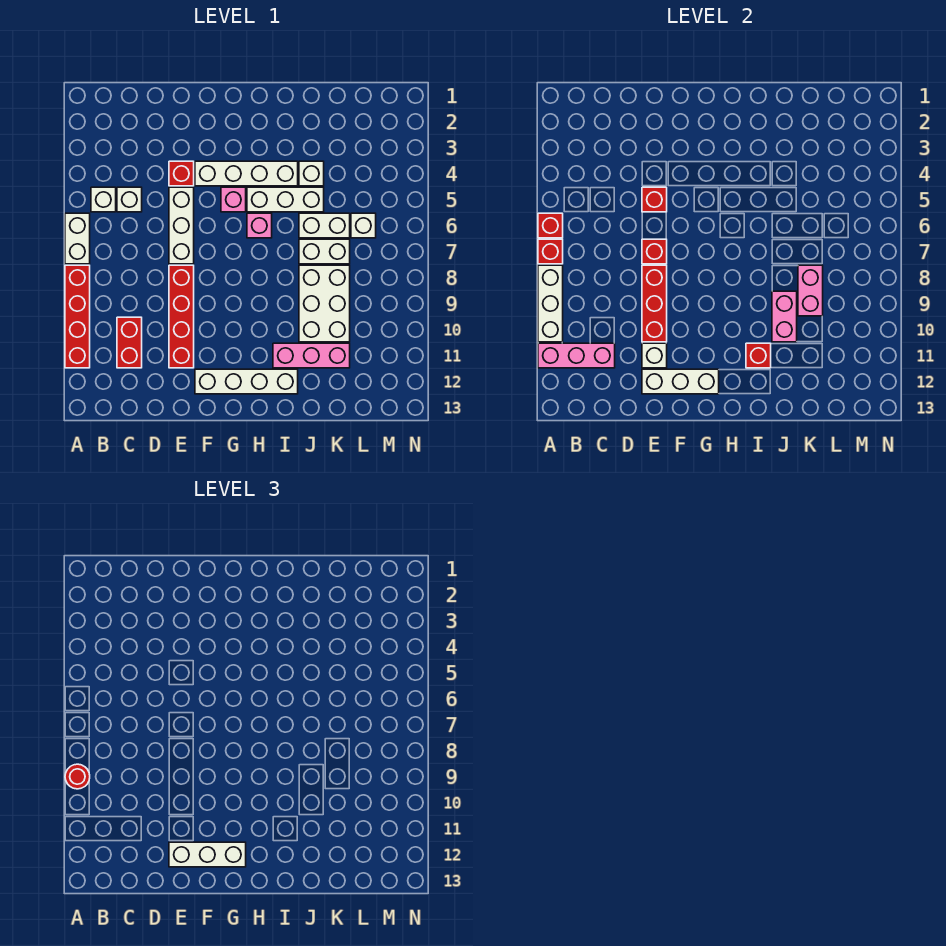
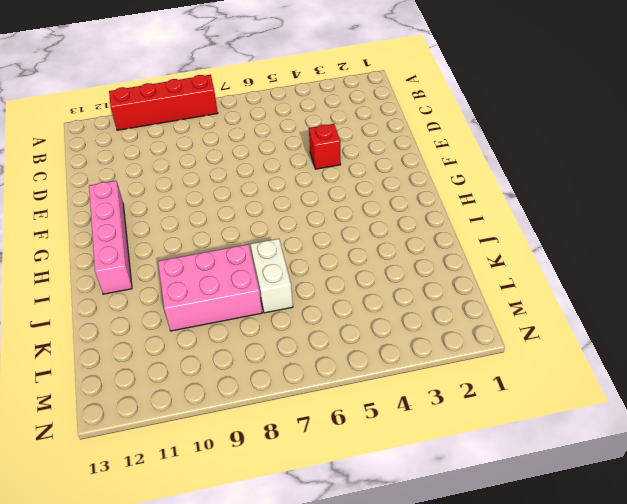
pink brick F12:I12 level 1 -> white brick F12:I12 level 1
pink brick J8:K10 level 1 -> white brick J8:K10 level 1
none -> white brick A6:A7 level 1
none -> white brick B5 level 1
none -> white brick C5 level 1
none -> red brick C10:C11 level 1

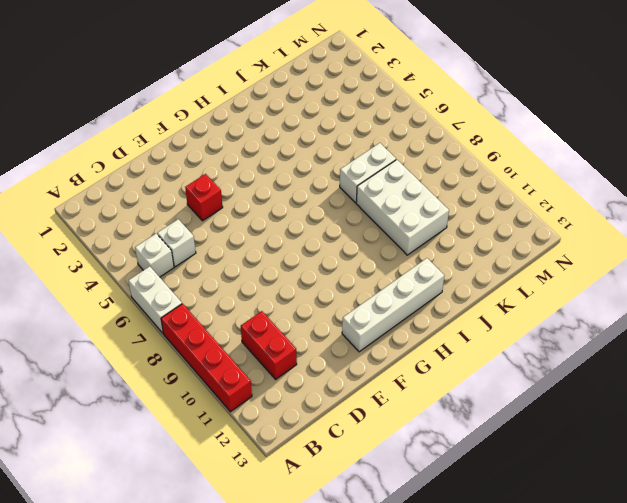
none -> white brick E5:E7 level 1
none -> red brick E8:E11 level 1
none -> white brick F4:I4 level 1
none -> pink brick G5 level 1

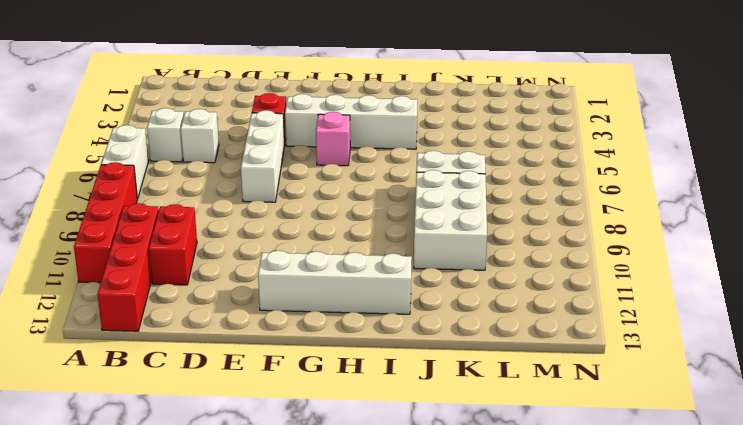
red brick B10:B13 level 1 -> red brick E8:E11 level 1
none -> white brick H5:J5 level 1
none -> pink brick H6 level 1
none -> pink brick I11:K11 level 1
none -> white brick J4 level 1

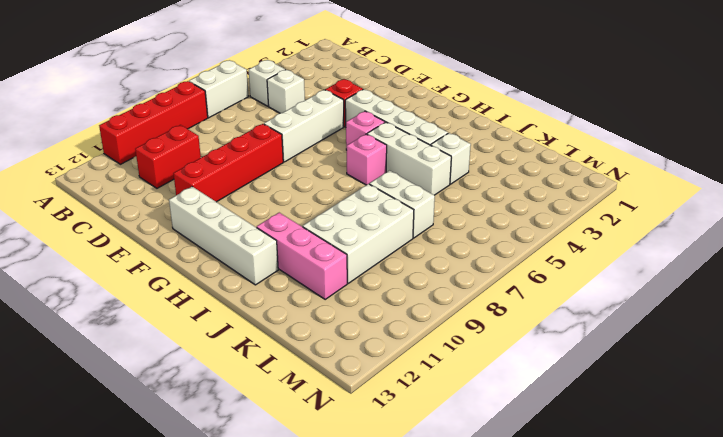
none -> white brick J6:K6 level 1
none -> white brick L6 level 1
none -> red brick A6 level 2
none -> red brick A7 level 2

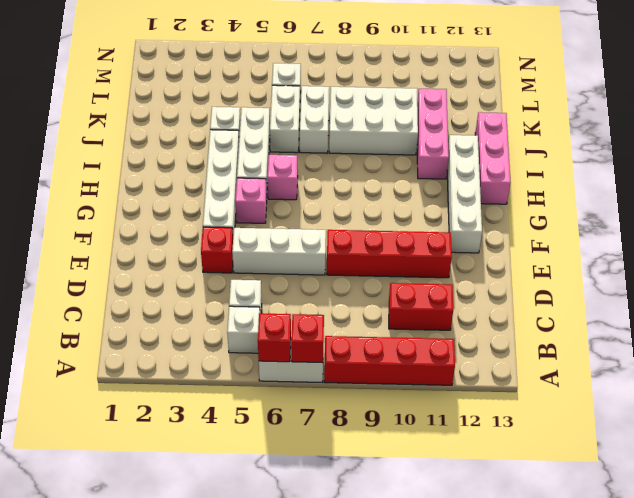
pink brick H13:J13 level 1 -> pink brick A11:C11 level 2
none -> white brick A8:A10 level 2
none -> red brick E5 level 2
none -> red brick E7 level 2
none -> red brick E8:E10 level 2

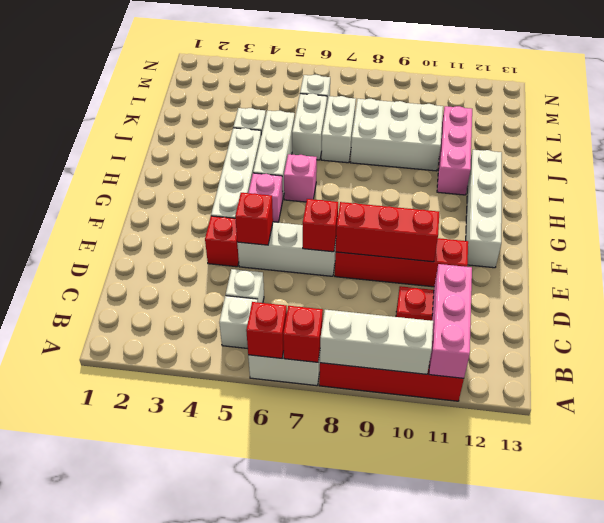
none -> white brick E11 level 2
none -> white brick E12:G12 level 2
none -> red brick I11 level 2
none -> pink brick J9:J10 level 2

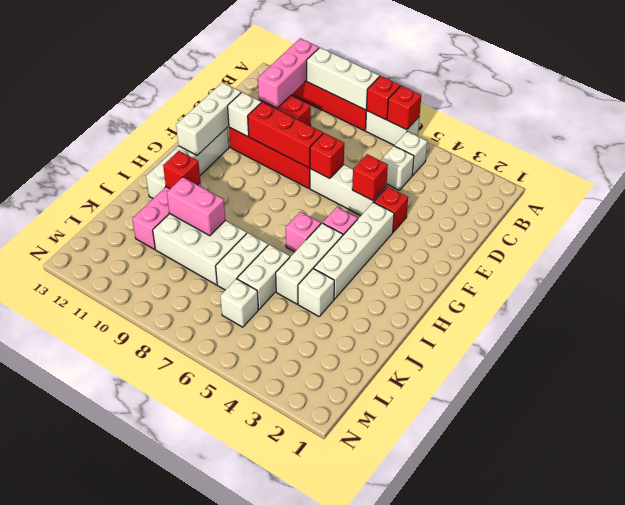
none -> pink brick K8:K9 level 2
none -> red round brick A9 level 3
none -> white brick E12:G12 level 3

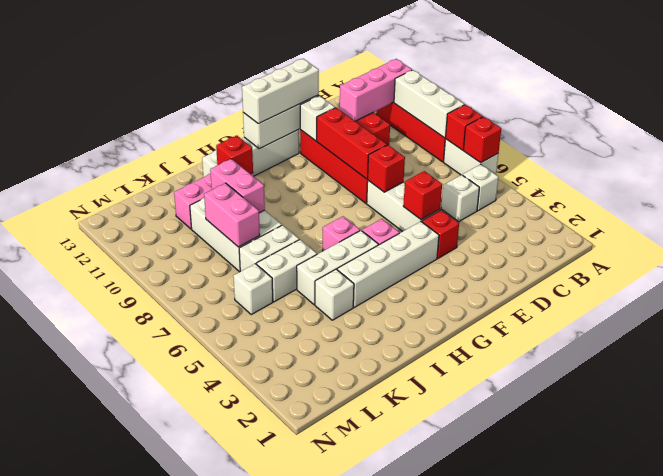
none -> red round brick A9 level 3

